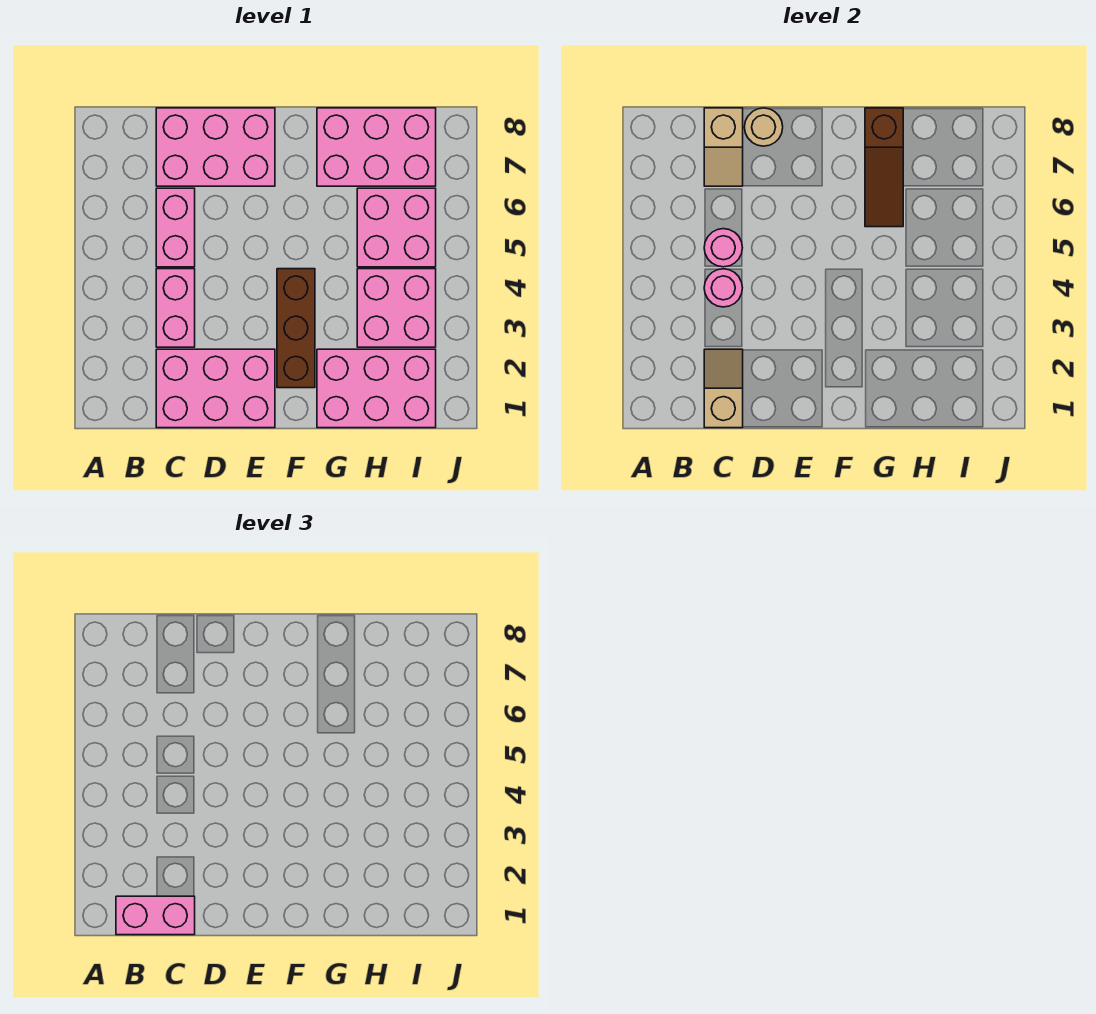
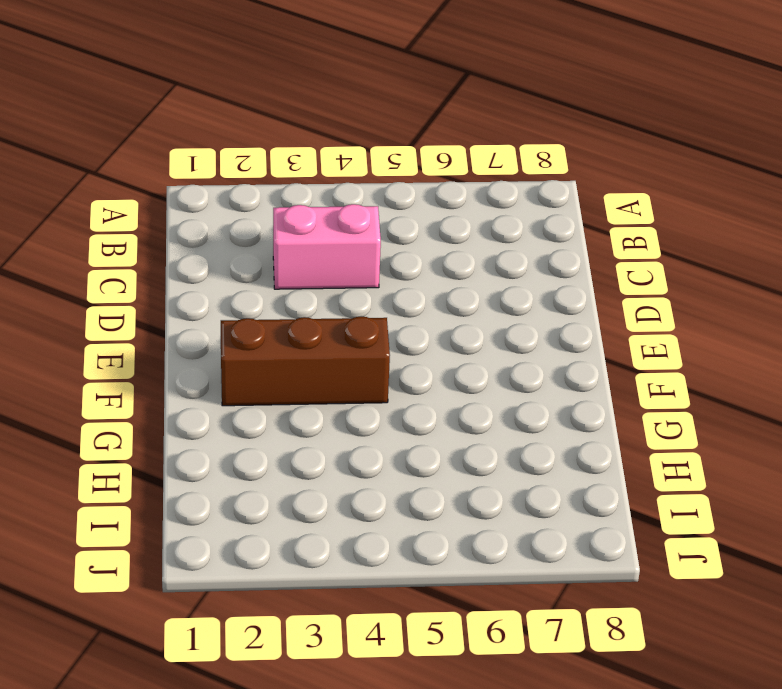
none -> pink brick C1:E2 level 1
none -> pink brick C5:C6 level 1
none -> pink brick C7:E8 level 1

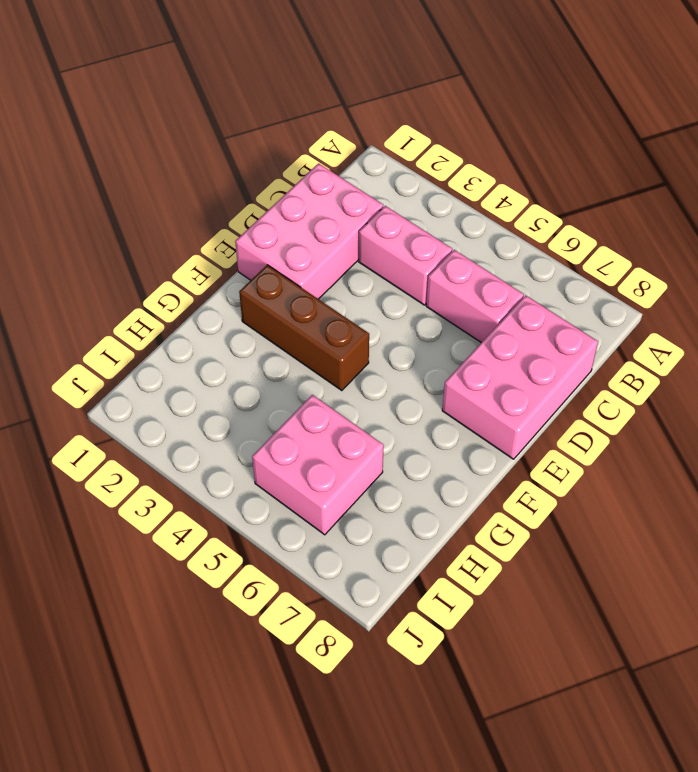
none -> pink brick G1:I2 level 1
none -> pink brick G7:I8 level 1
none -> pink brick H3:I4 level 1

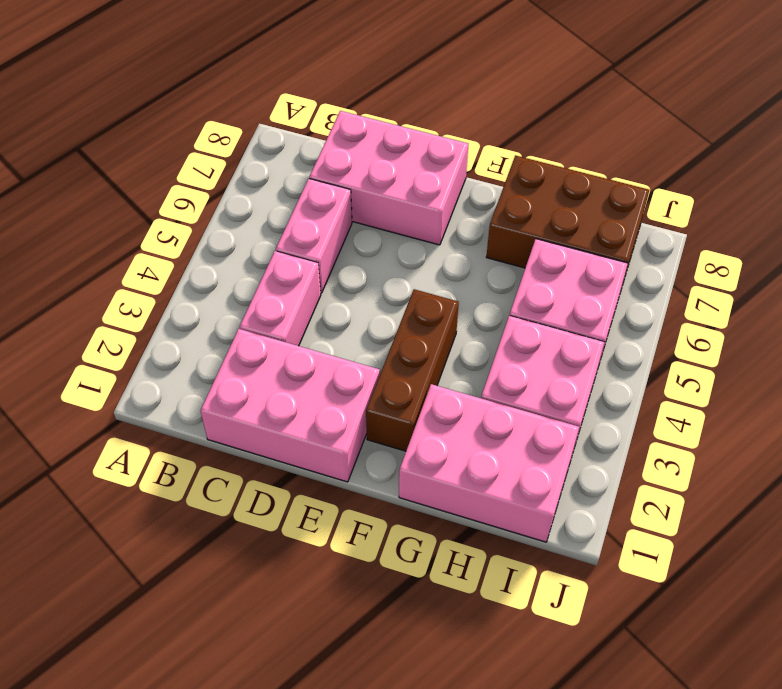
brown brick G7:I8 level 1 -> pink brick G7:I8 level 1
none -> tan slope C1:C2 level 2 top 1
none -> pink round brick C4 level 2
none -> pink round brick C5 level 2

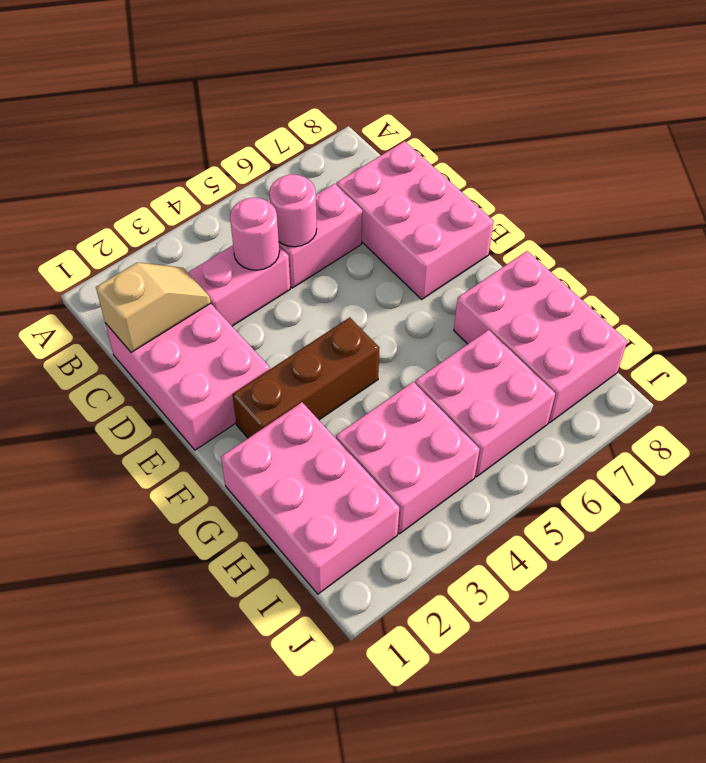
none -> tan slope C7:C8 level 2 top 8
none -> tan round brick D8 level 2
none -> brown slope G6:G8 level 2 top 8

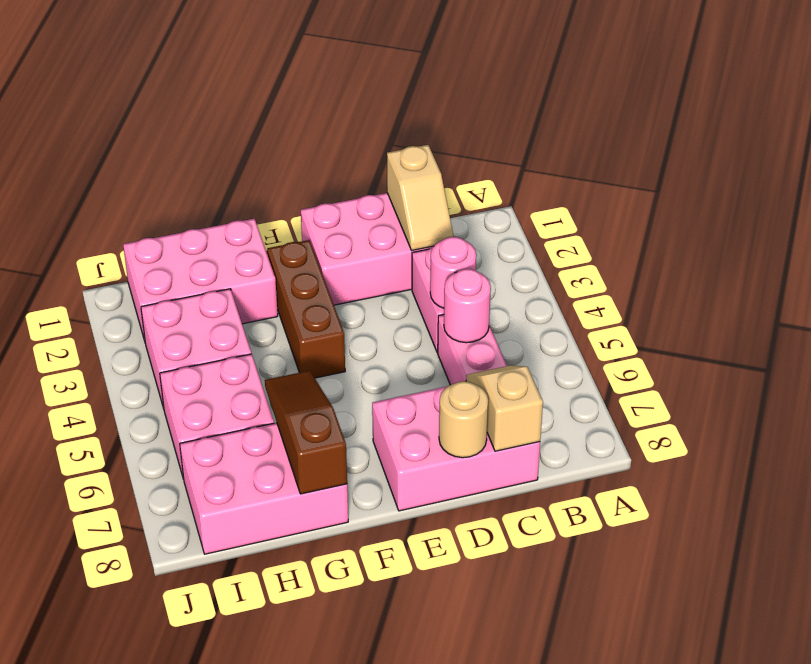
none -> pink brick B1:C1 level 3

